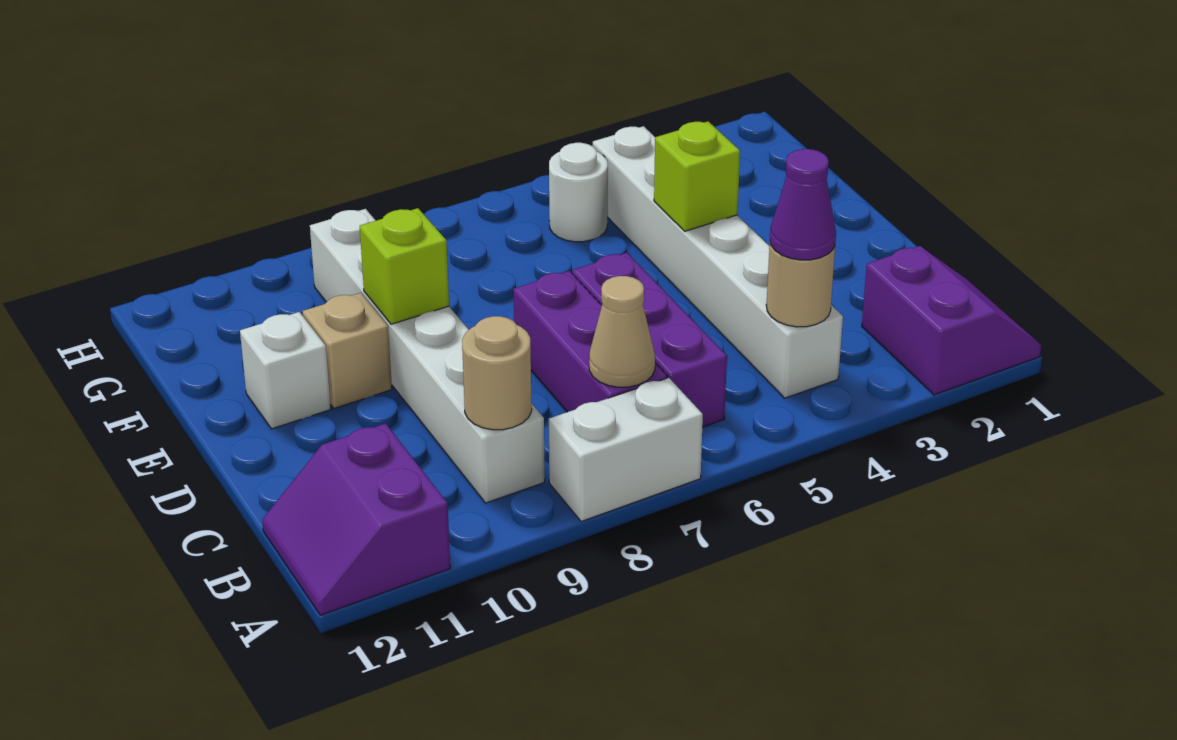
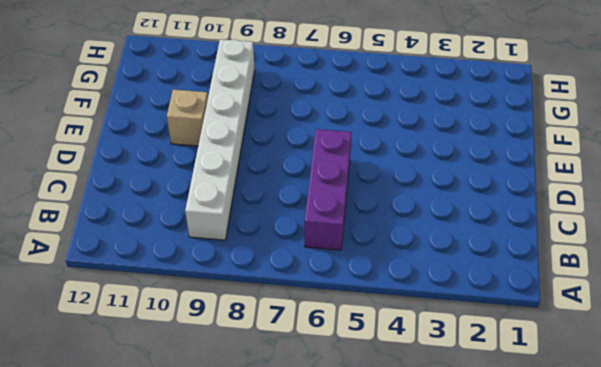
none -> purple slope A1:B2 level 1 top 2
none -> white brick A7:A8 level 1
none -> purple slope A11:B12 level 1 top 11

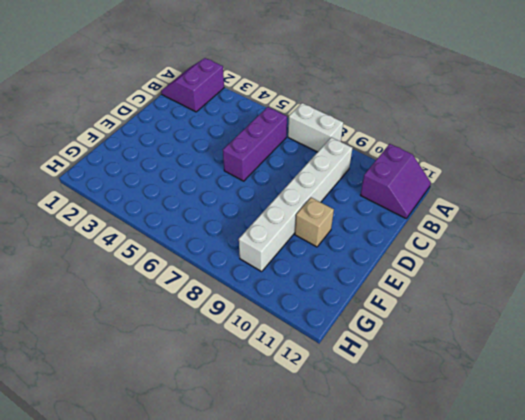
none -> white brick B4:G4 level 1
none -> purple brick B7:D7 level 1
none -> white brick E11 level 1

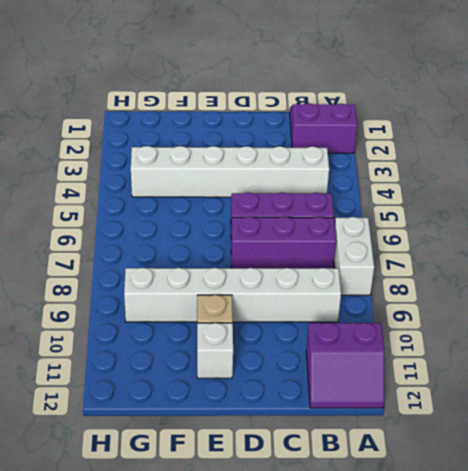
none -> white round brick G5 level 1
none -> tan round brick B4 level 2
none -> tan cone B7 level 2

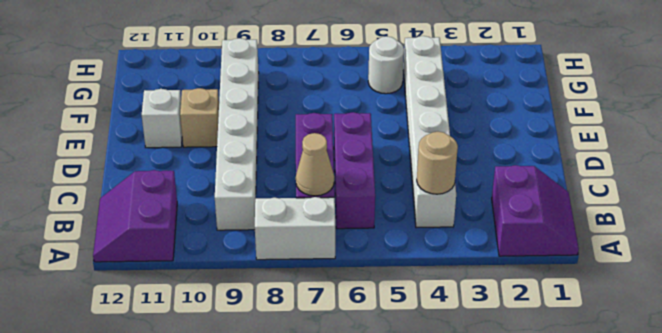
none -> tan round brick B9 level 2
none -> lime brick E4 level 2
none -> lime brick E9 level 2

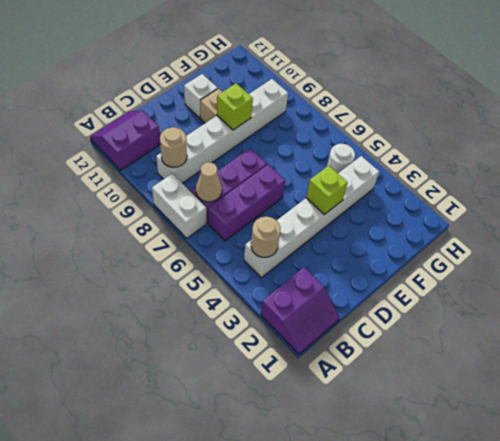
none -> purple cone B4 level 3

